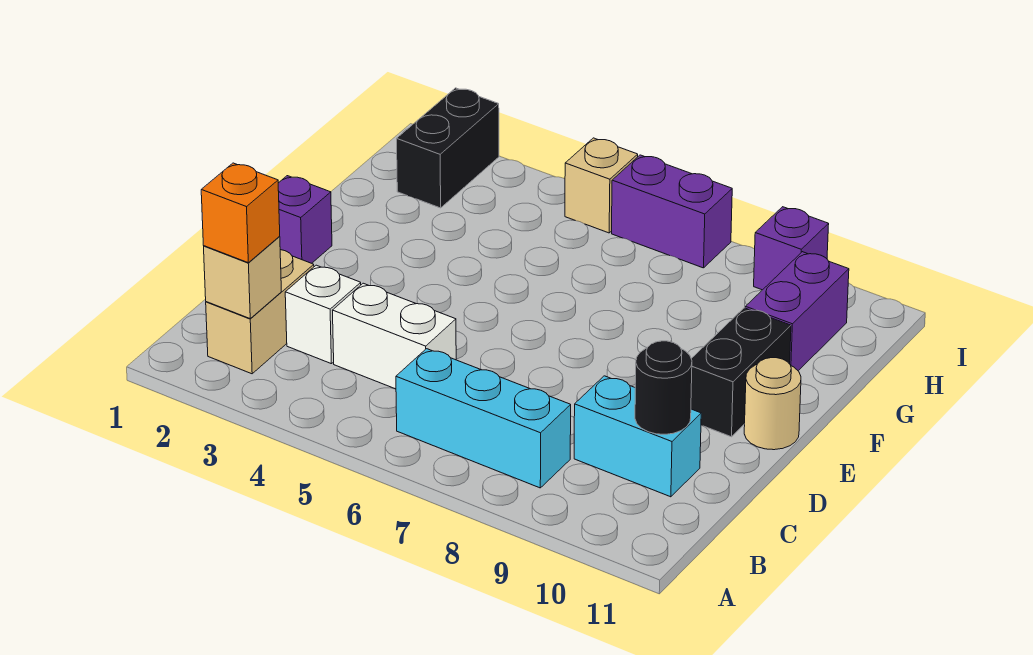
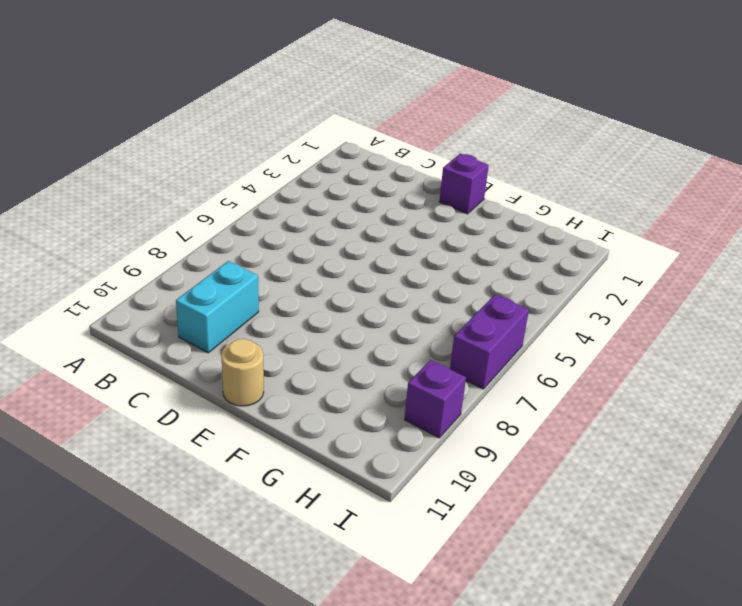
none -> tan brick B2:C2 level 1
none -> cyan brick B6:B8 level 1
none -> white brick C3 level 1

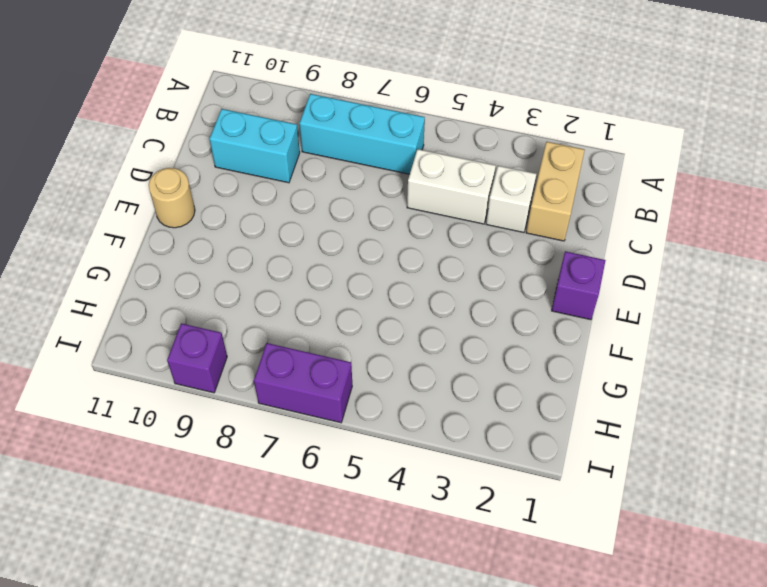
none -> black brick E10:F10 level 1
none -> purple brick G10:H10 level 1
none -> black brick H2:I2 level 1

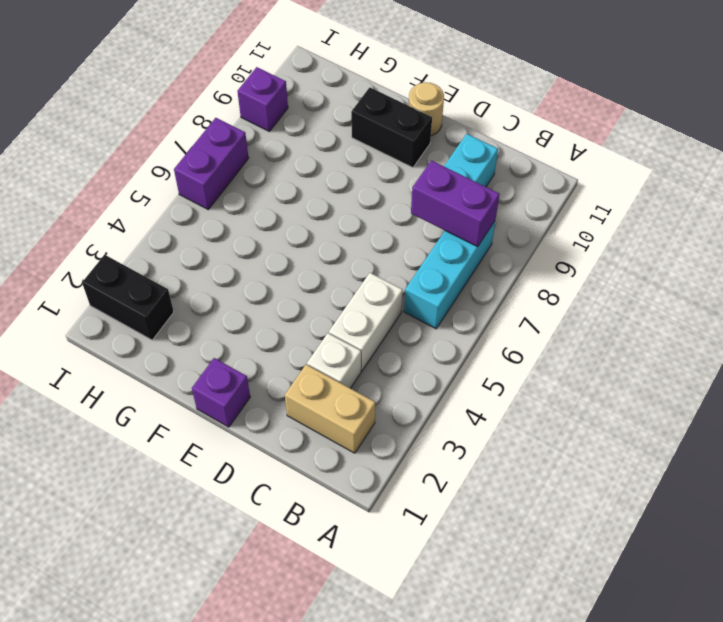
purple brick B8:C8 level 2 -> purple brick G10:H10 level 1
none -> tan brick I5 level 1
none -> tan brick B2 level 2
none -> black round brick C10 level 2

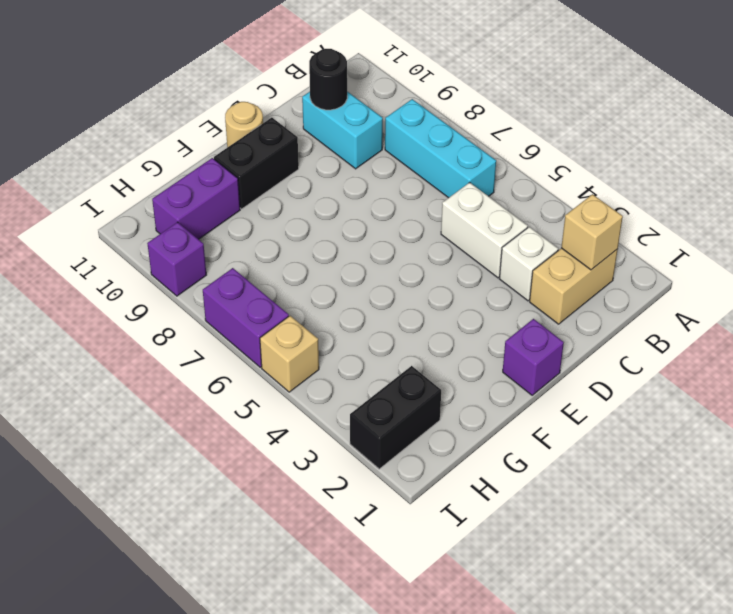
none -> orange brick B2 level 3

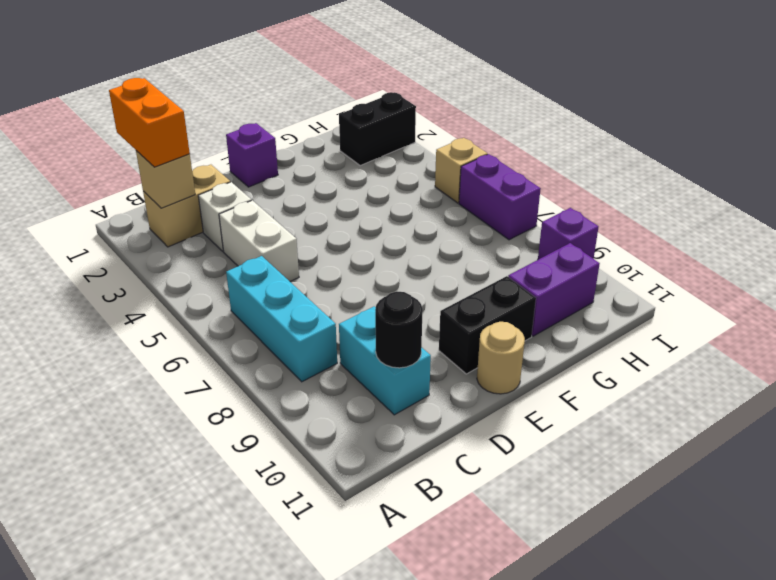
orange brick B1:B2 level 3 -> orange brick B2 level 3

